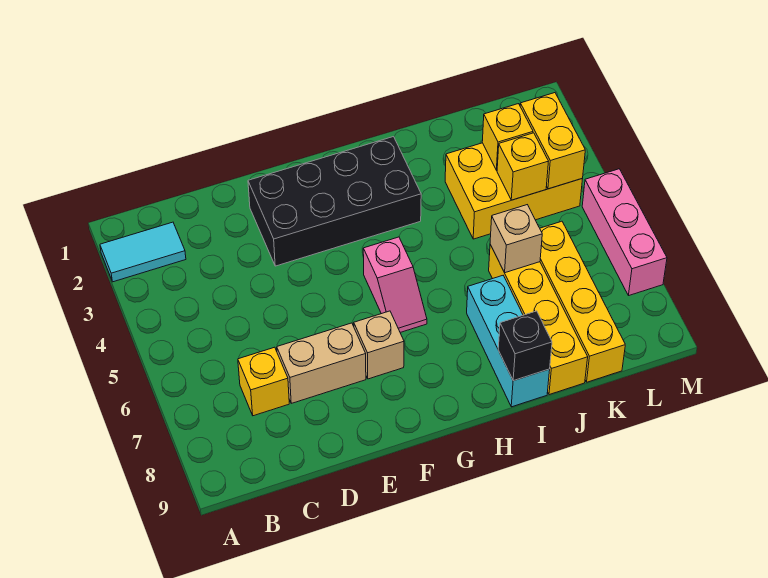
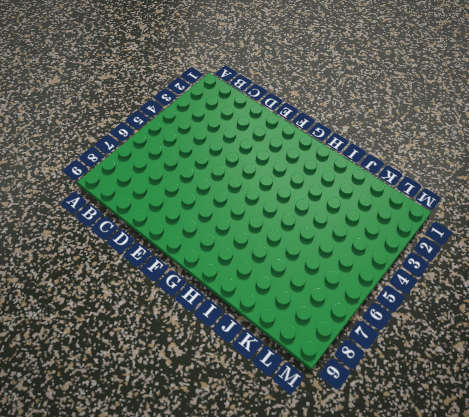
none -> cyan tile A2:B2 level 1
none -> yellow brick C7 level 1
none -> tan brick D7:E7 level 1

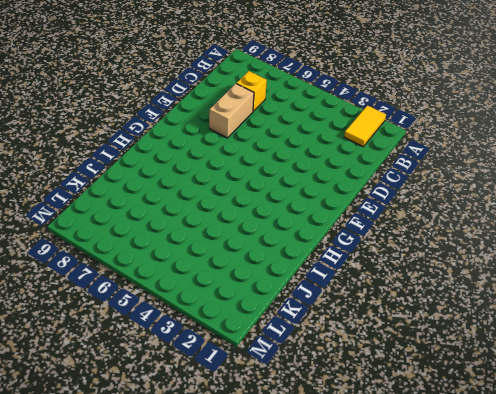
yellow tile A2:B2 level 1 -> cyan tile A2:B2 level 1
none -> black brick E2:H3 level 1
none -> tan brick F7 level 1
none -> pink slope G5:G6 level 1 top 5

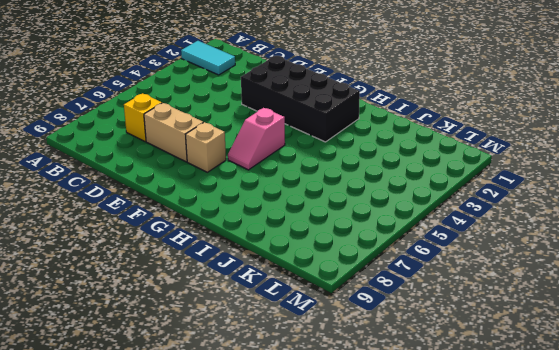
none -> cyan brick I7:I9 level 1
none -> yellow brick J3:L4 level 1
none -> yellow brick J6:J9 level 1

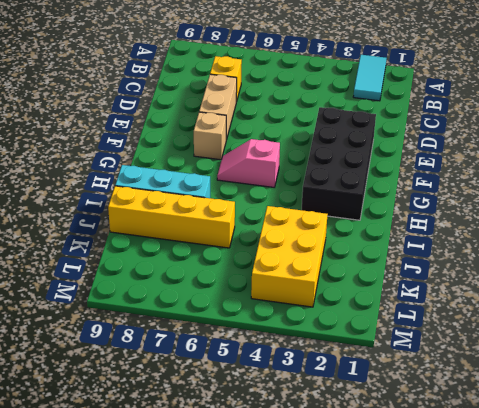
none -> yellow brick K6:K9 level 1
none -> pink brick M5:M7 level 1
none -> black brick I9 level 2

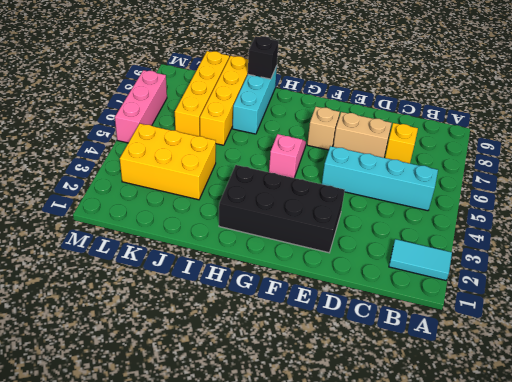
cyan brick B5:E5 level 1 -> none
none -> tan brick J6 level 2
none -> yellow brick K3 level 2
none -> yellow brick K4 level 2

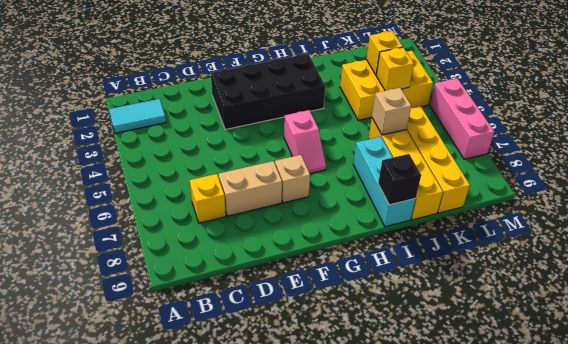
none -> yellow brick L3:L4 level 2

